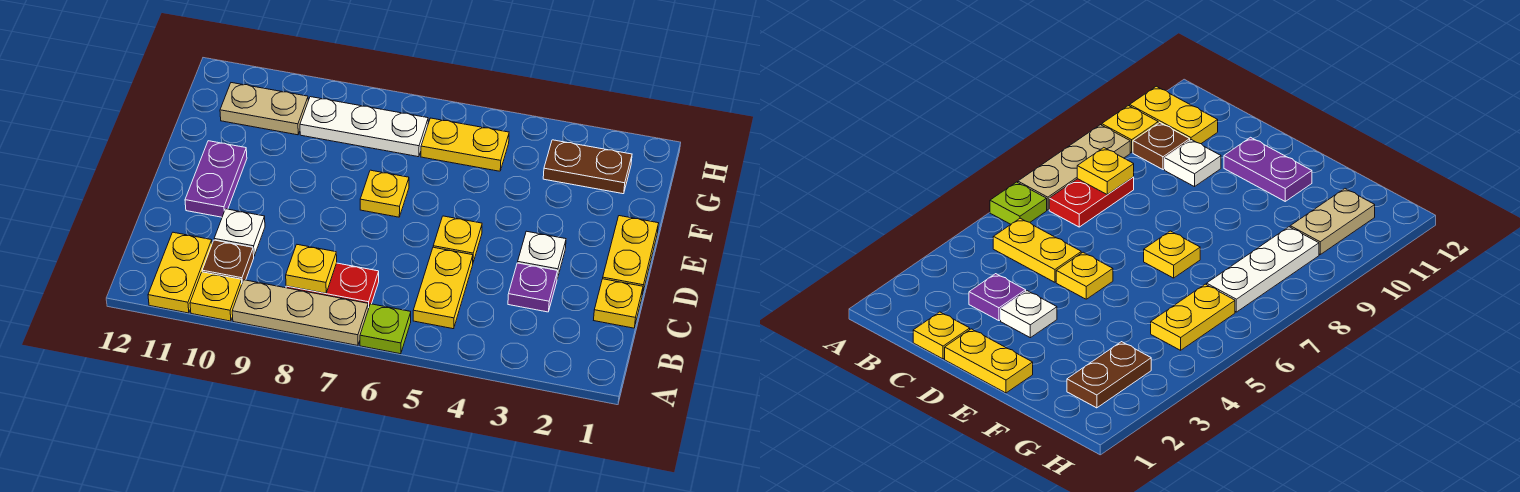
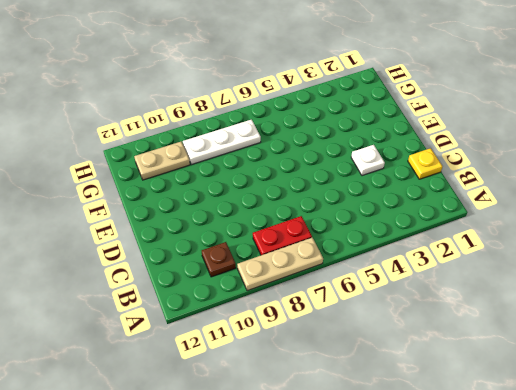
none -> lime plate A6 level 1
none -> yellow plate A10 level 1
none -> yellow plate A11:B11 level 1

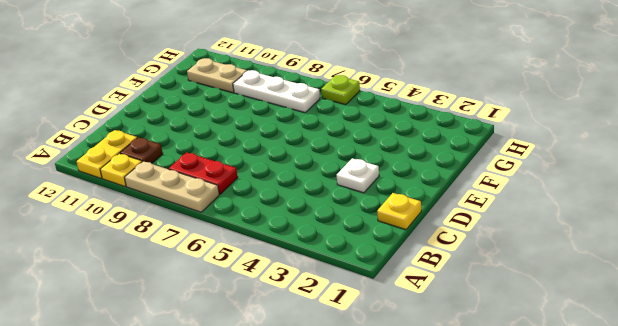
lime plate H6 level 1 -> lime plate A6 level 1
none -> yellow plate B5:C5 level 1
none -> purple plate C3 level 1
none -> white plate C10 level 1

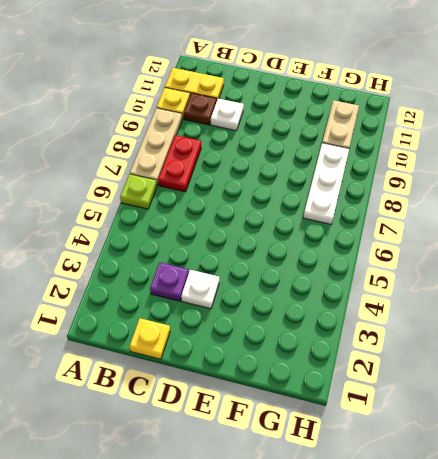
none -> yellow plate B5:C5 level 1
none -> yellow plate D1:E1 level 1
none -> yellow plate D5 level 1

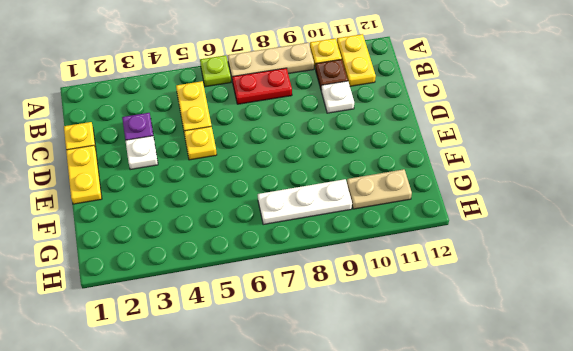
none -> purple plate D11:E11 level 1
none -> yellow plate E7 level 1
none -> brown plate G2:G3 level 1

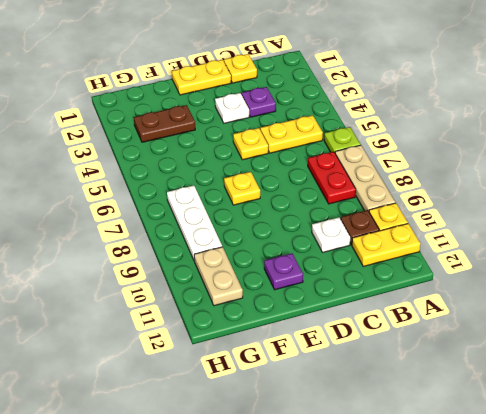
purple plate E11 level 1 -> purple plate D11:E11 level 1
brown plate F3:G3 level 1 -> brown plate G2:G3 level 1
none -> yellow plate G5:G6 level 1
none -> yellow plate B8 level 2

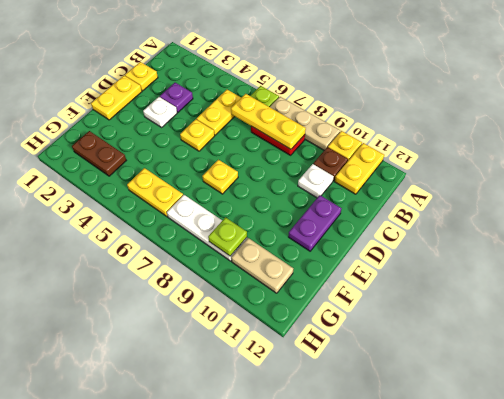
yellow plate B6:B8 level 2 -> yellow plate B8 level 2
lime plate G9 level 2 -> none

